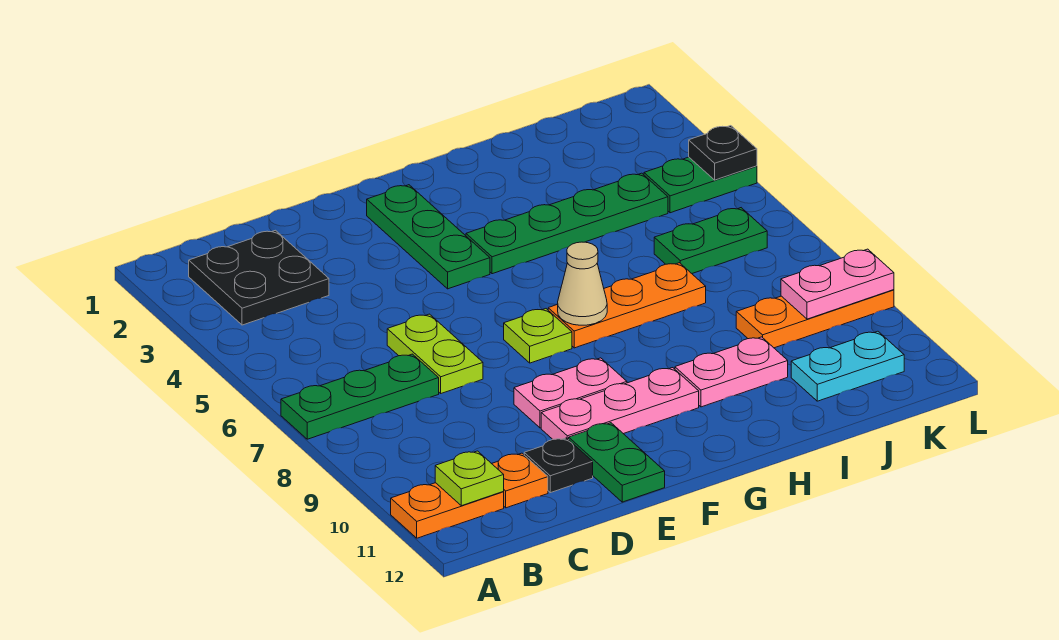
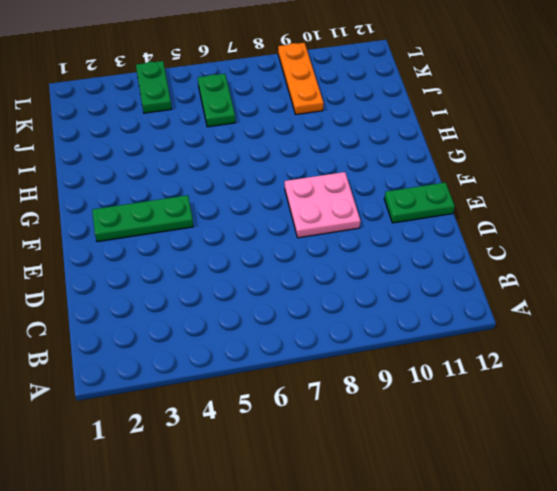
pink plate E8:F9 level 1 -> pink plate E9:F9 level 1
none -> green plate A7:C7 level 1
none -> orange plate A11:B11 level 1
none -> black plate B2:C3 level 1

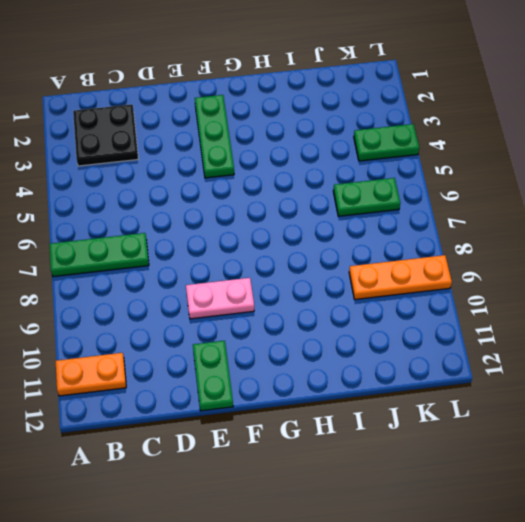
none -> orange plate C11 level 1
none -> lime plate D6:D7 level 1
none -> black plate D11 level 1

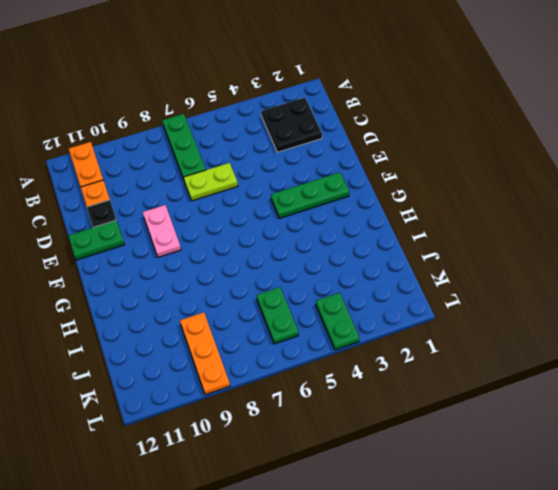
none -> pink plate E10:G10 level 1
none -> lime plate F7 level 1
none -> green plate G4:J4 level 1

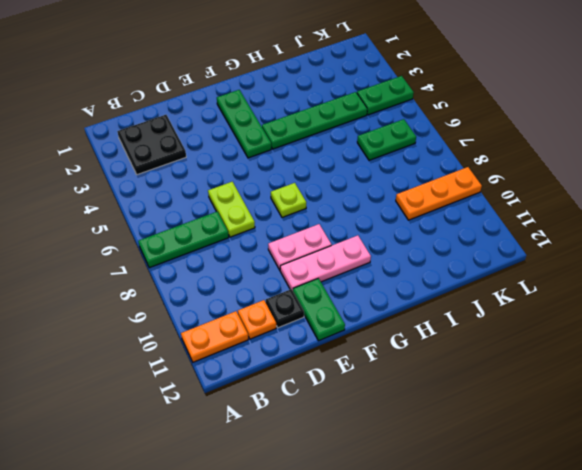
none -> orange plate G7:I7 level 1
none -> pink plate H10:I10 level 1
none -> cyan plate J11:K11 level 1

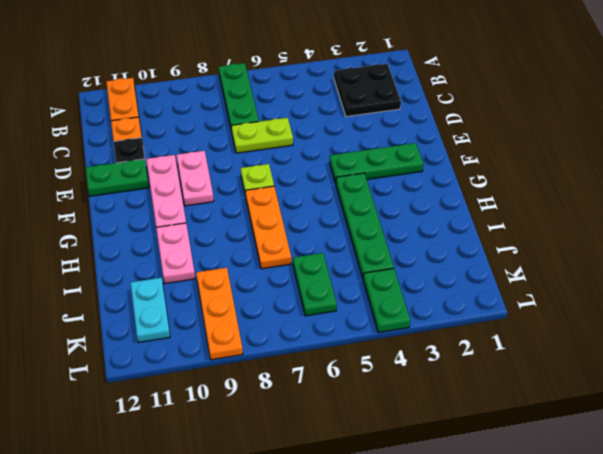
none -> lime plate B11 level 2
none -> tan cone G7 level 2
none -> pink plate K9:L9 level 2

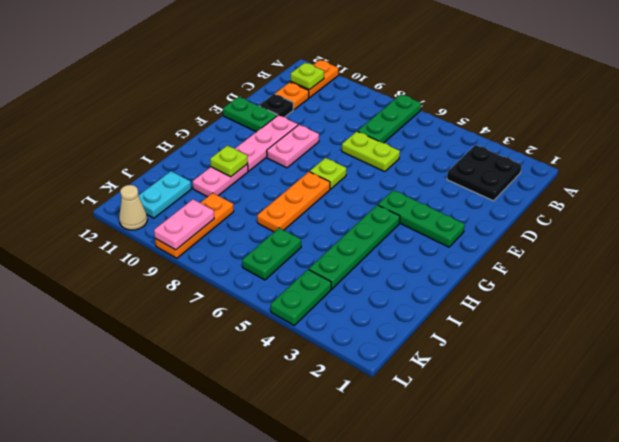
lime plate H10 level 2 -> none
tan cone L11 level 1 -> tan cone G7 level 2
none -> black plate L4 level 2

